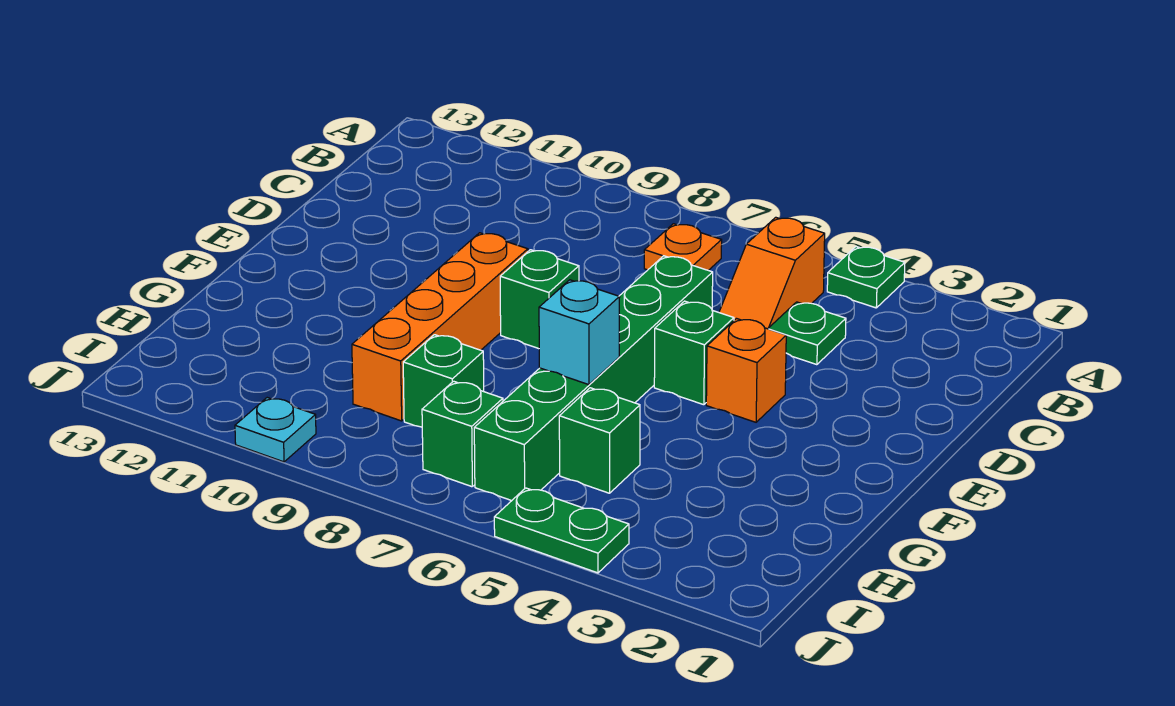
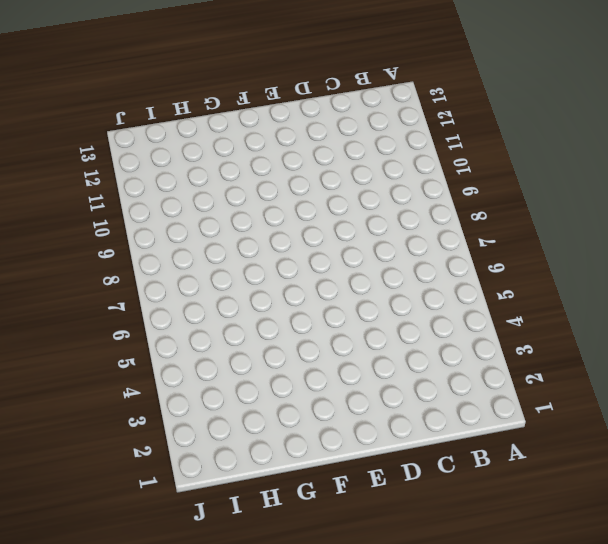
none -> green plate A4 level 1
none -> orange slope B5:C5 level 1 top B
none -> orange plate B7 level 1

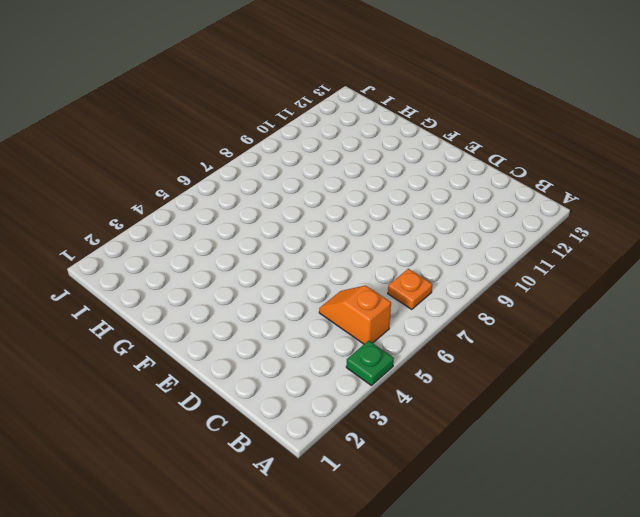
none -> green plate C4 level 1
none -> green brick D6:I6 level 1
none -> orange brick E4 level 1

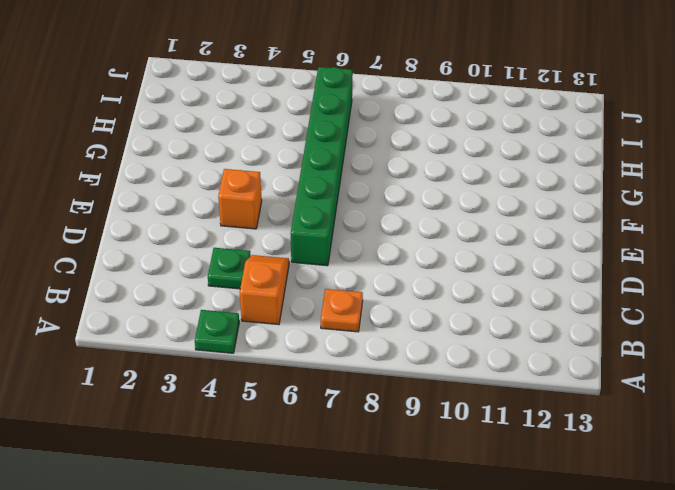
none -> green brick E5 level 1
none -> green brick E8 level 1
none -> orange brick E9:H9 level 1

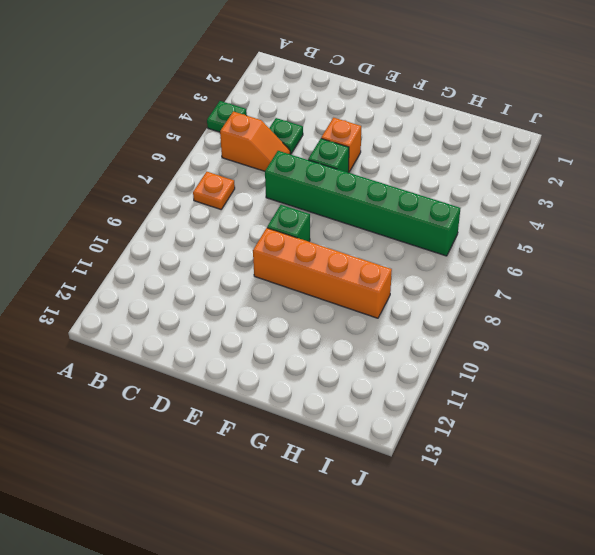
none -> green brick H5 level 1
none -> green brick H8 level 1
none -> green brick I7 level 1

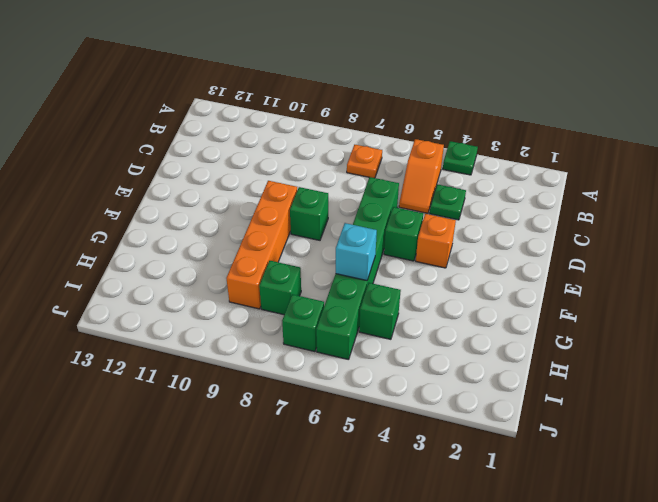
none -> green plate J4:J5 level 1
none -> cyan plate J10 level 1

